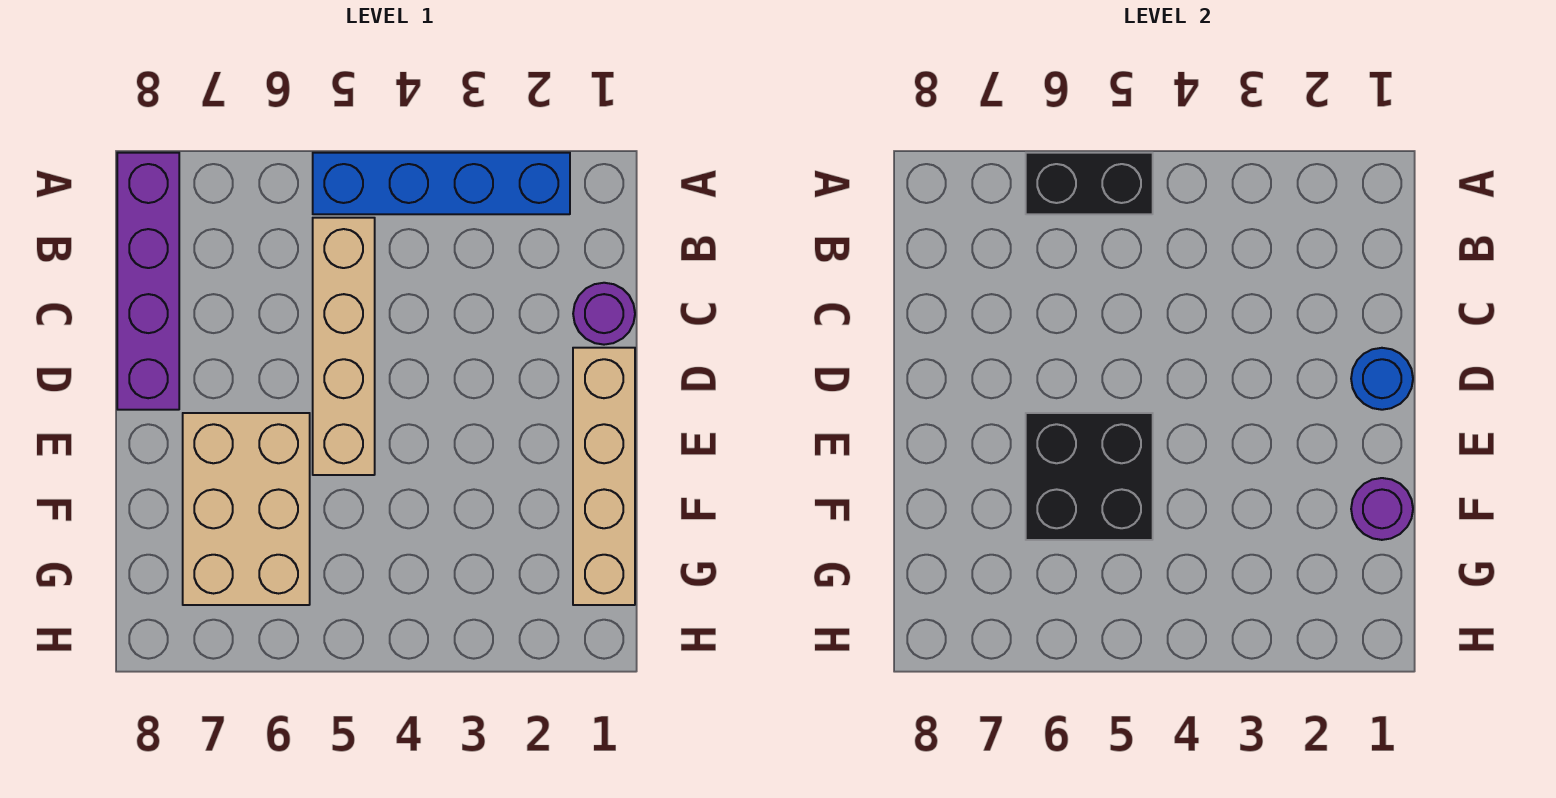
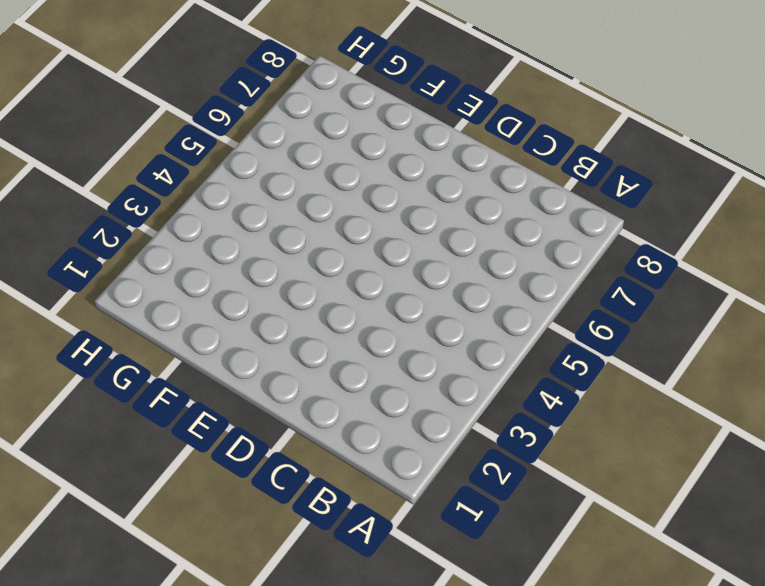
none -> blue brick A2:A5 level 1
none -> purple brick A8:D8 level 1

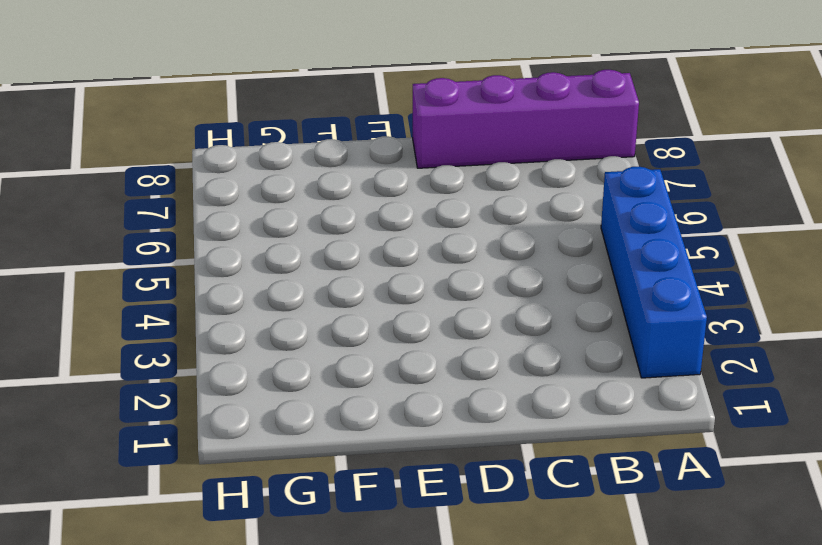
none -> tan brick B5:E5 level 1
none -> purple round brick C1 level 1

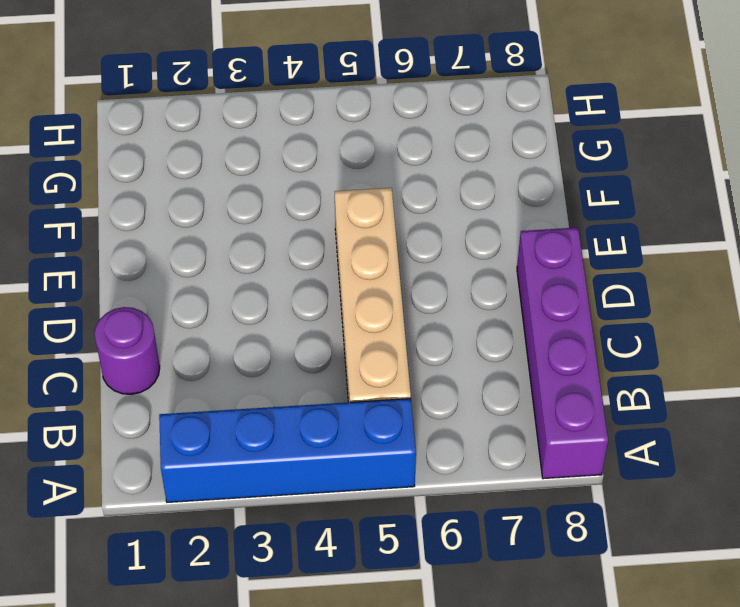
none -> tan brick D1:G1 level 1
none -> tan brick E6:G7 level 1

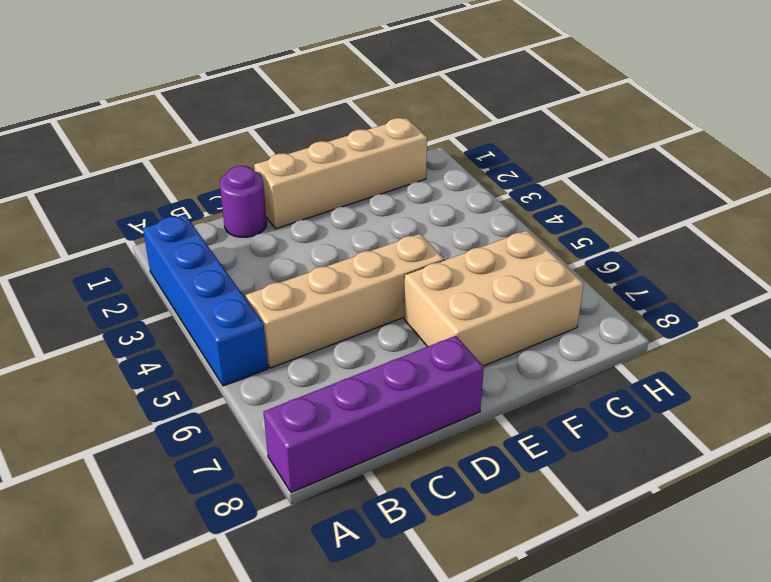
none -> black brick A5:A6 level 2
none -> blue round brick D1 level 2

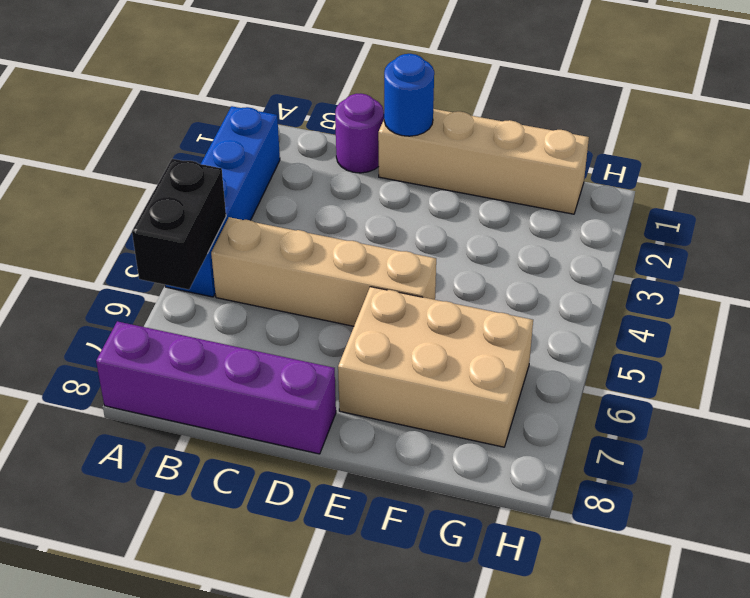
none -> black brick E5:F6 level 2
none -> purple round brick F1 level 2

